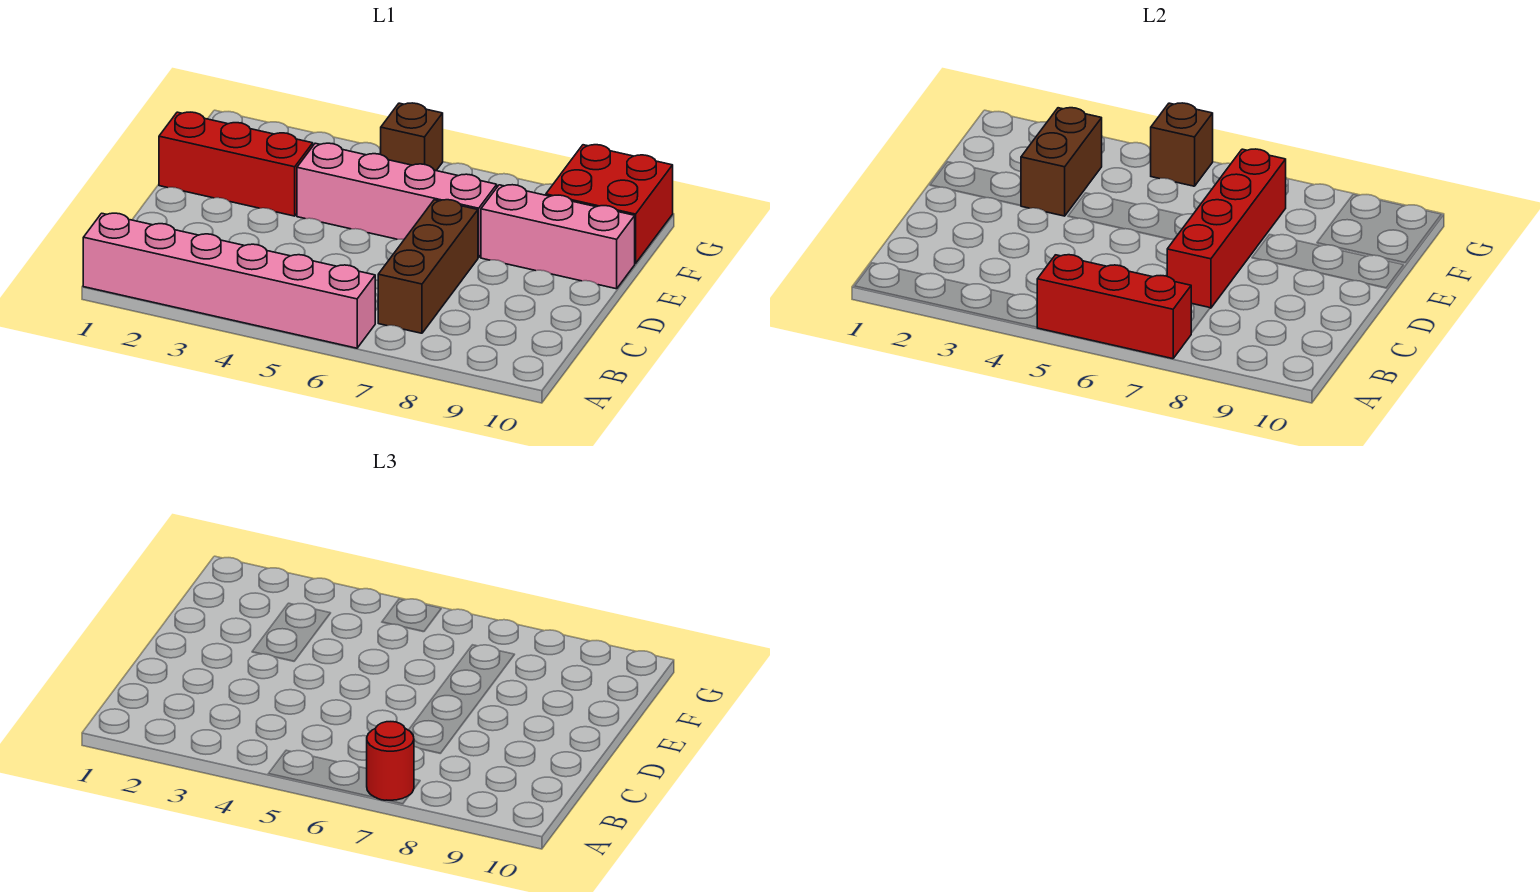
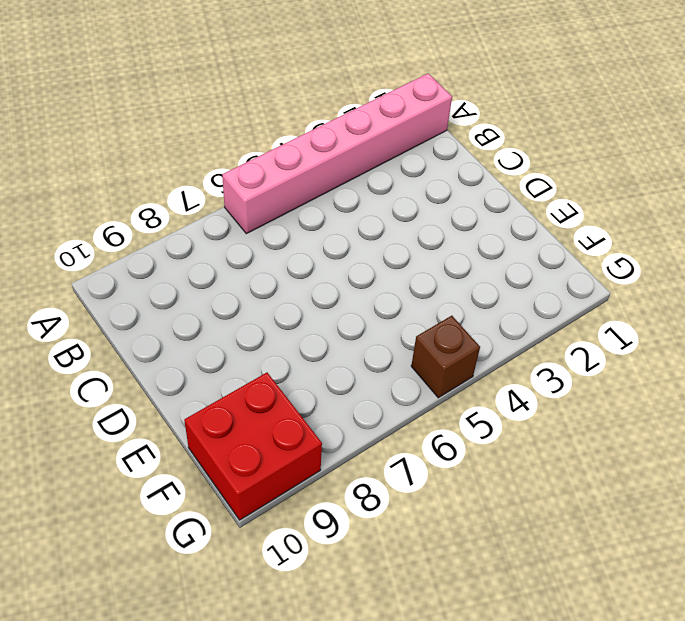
none -> brown brick B7:D7 level 1
none -> red brick E1:E3 level 1
none -> pink brick E4:E7 level 1

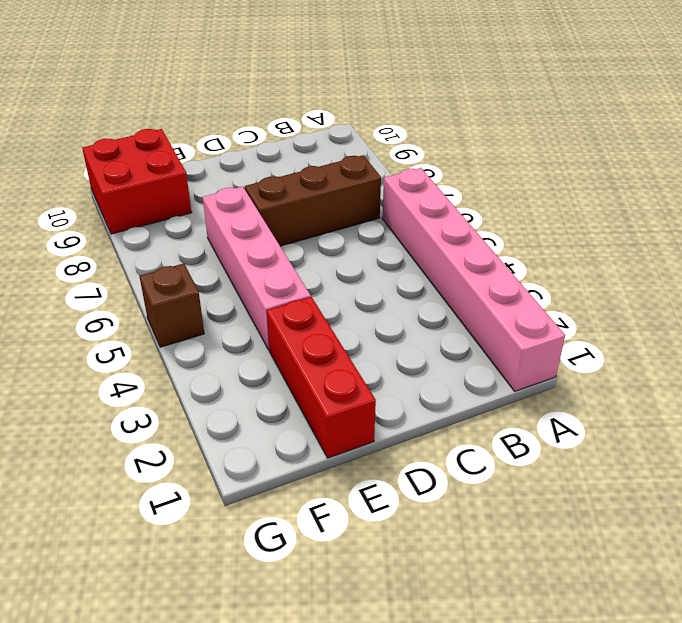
none -> pink brick E8:E10 level 1
none -> red brick A5:A7 level 2
none -> red brick C7:F7 level 2

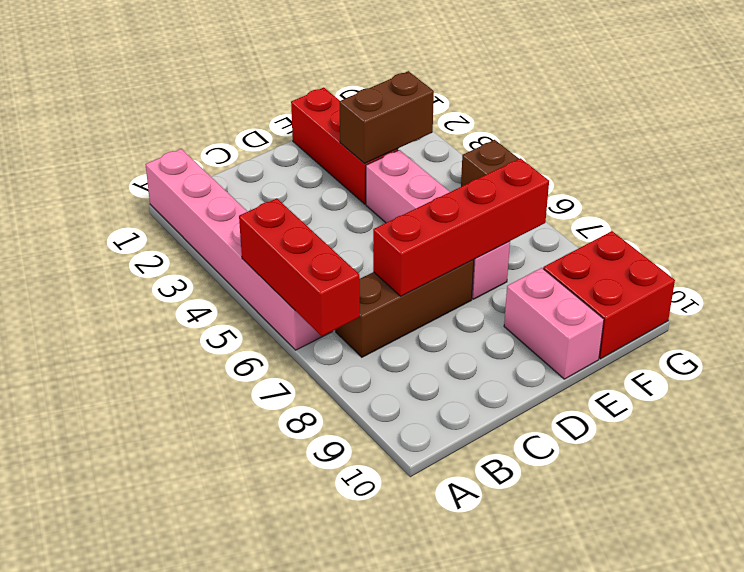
pink brick E9:E10 level 1 -> pink brick E8:E10 level 1
none -> brown brick G5 level 2
none -> red round brick A7 level 3

